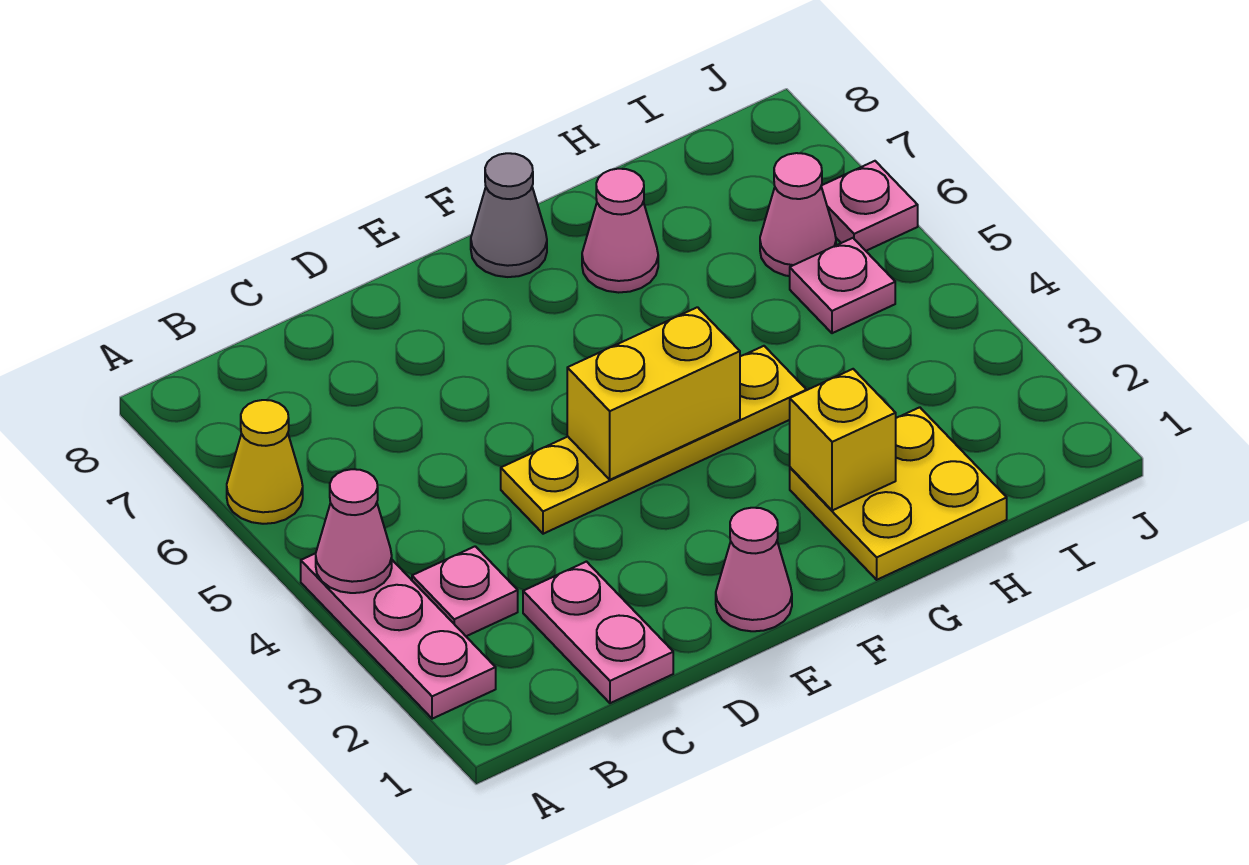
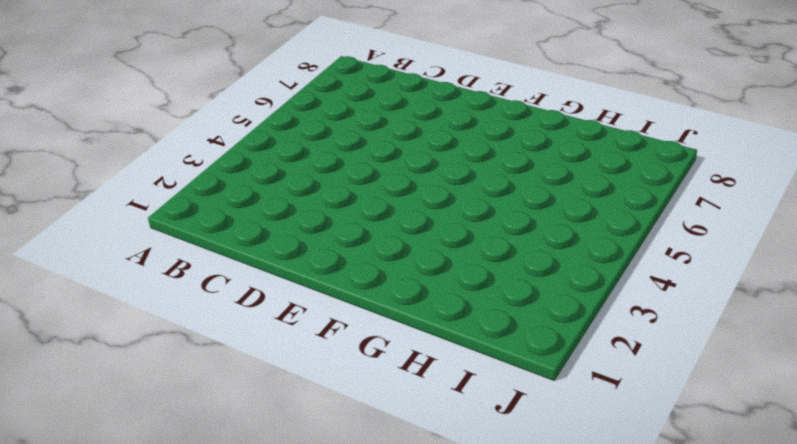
none -> pink plate A2:A4 level 1
none -> yellow cone A6 level 1
none -> pink plate B3 level 1

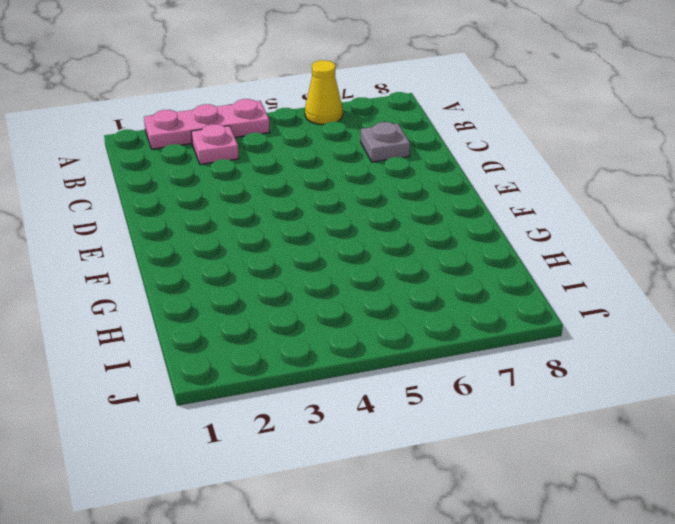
grey plate C7 level 1 -> none
none -> pink plate C1:C2 level 1
none -> yellow plate D4:G4 level 1
none -> pink cone E1 level 1

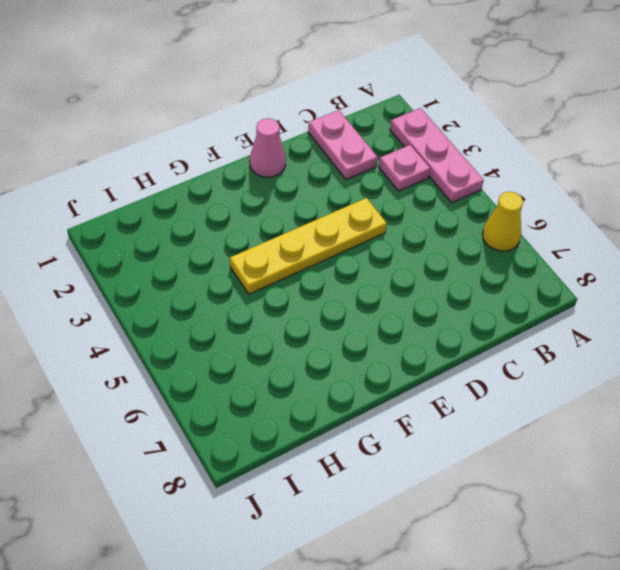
none -> grey cone F8 level 1
none -> yellow plate G1:H2 level 1
none -> pink cone G7 level 1

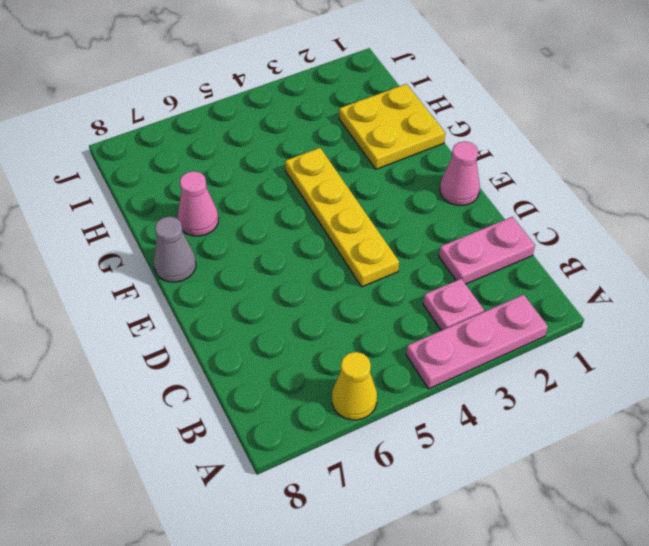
none -> pink plate I5 level 1
none -> pink cone I6 level 1
none -> pink plate J6 level 1

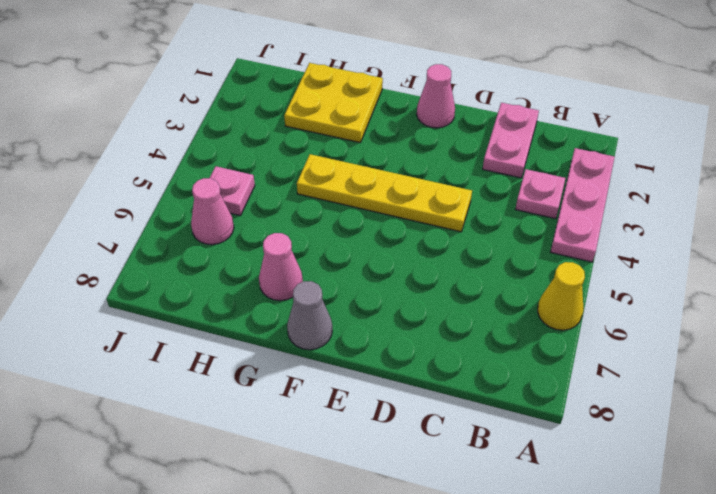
none -> pink plate J6 level 1
none -> pink cone A4 level 2
none -> yellow brick E4:F4 level 2

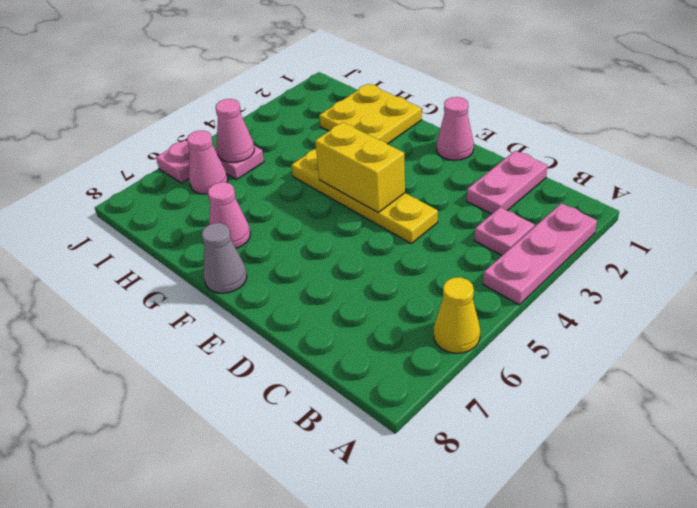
pink cone I5 level 2 -> pink cone A4 level 2
none -> yellow brick G2 level 2

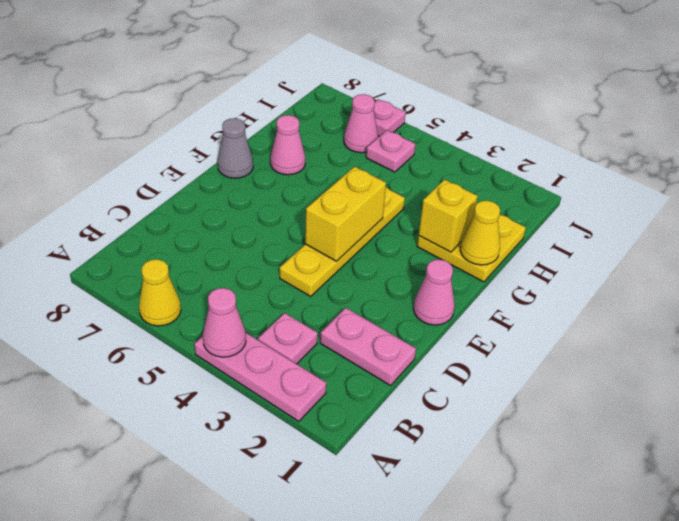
yellow cone G1 level 2 -> none

